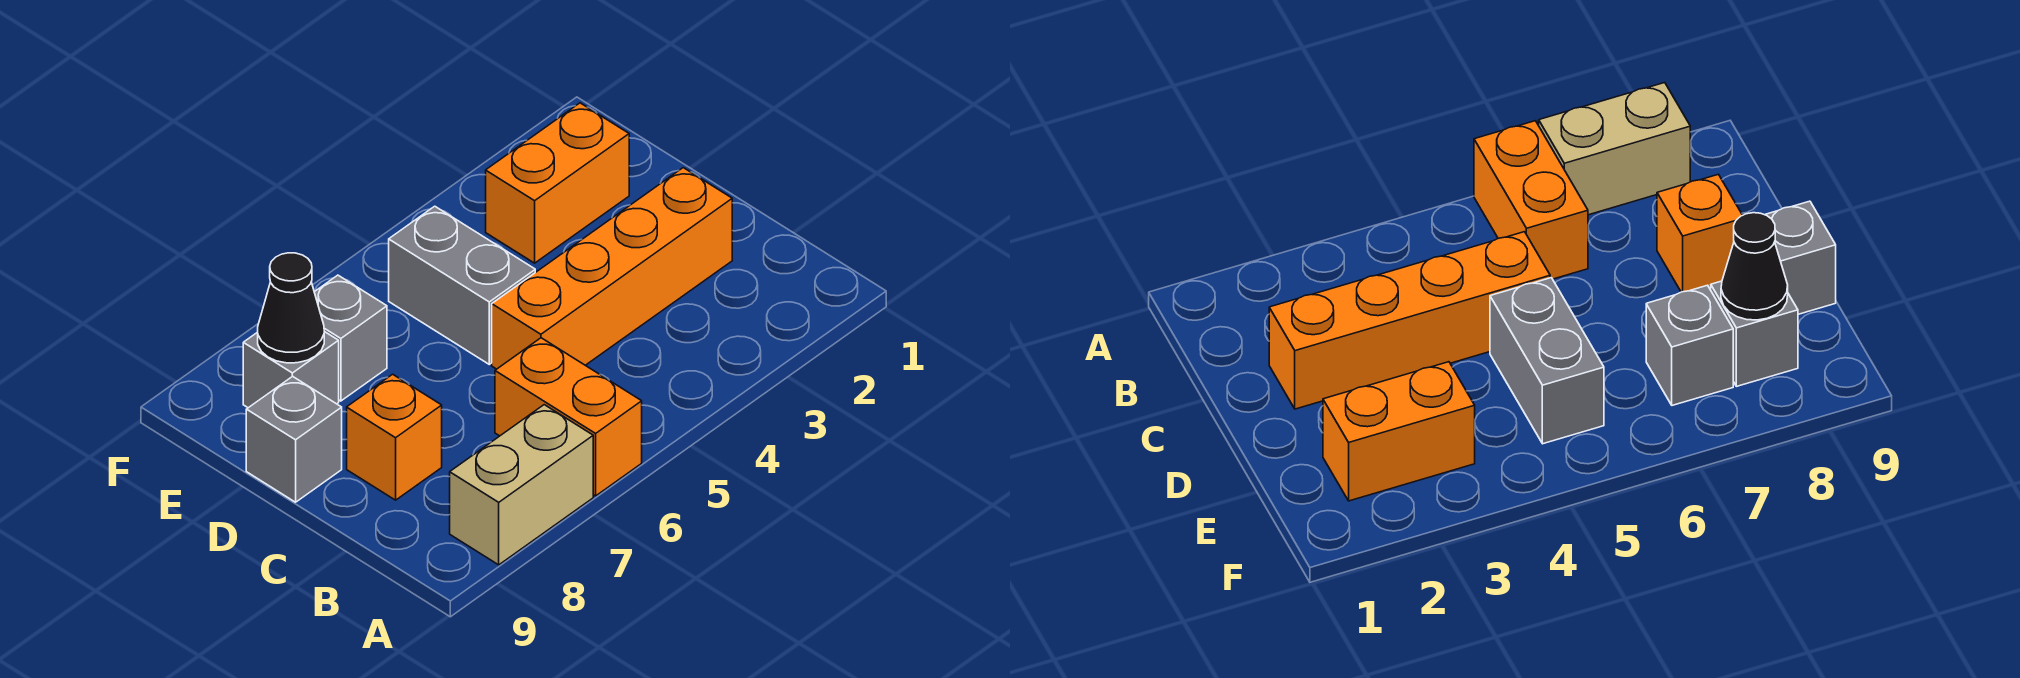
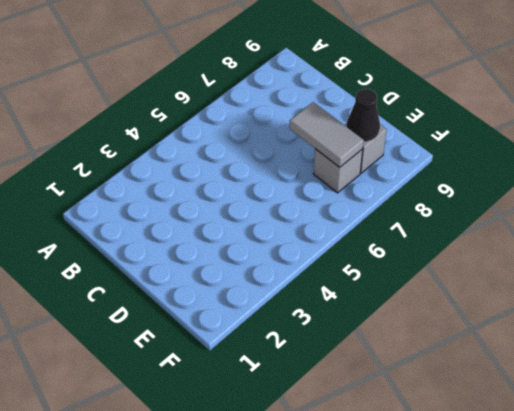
grey tile D7:E7 level 2 -> none
none -> orange brick A6:B6 level 1
none -> tan brick A7:A8 level 1

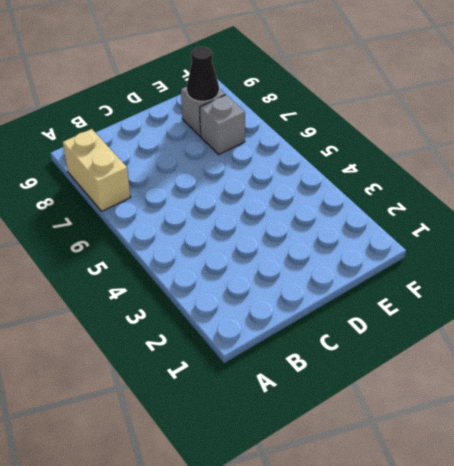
none -> orange brick A6:B6 level 1
none -> orange brick C2:C5 level 1

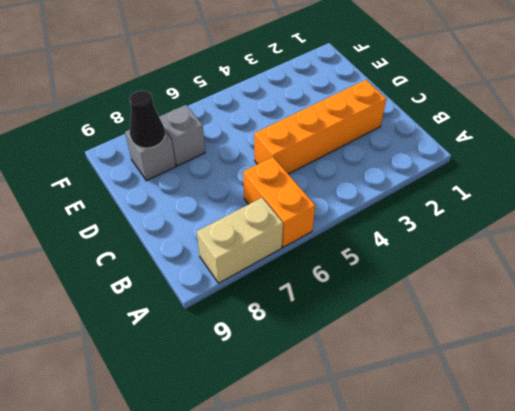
none -> orange brick C8 level 1
none -> grey brick D5:E5 level 1

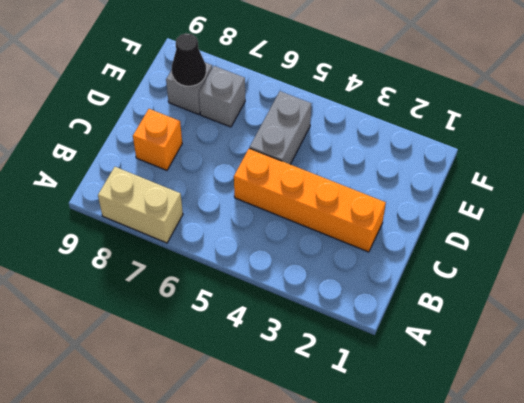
none -> orange brick A6:B6 level 1
none -> grey brick D9 level 1

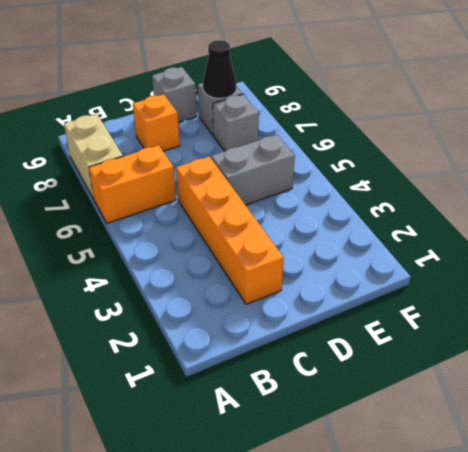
none -> orange brick E2:E3 level 1

